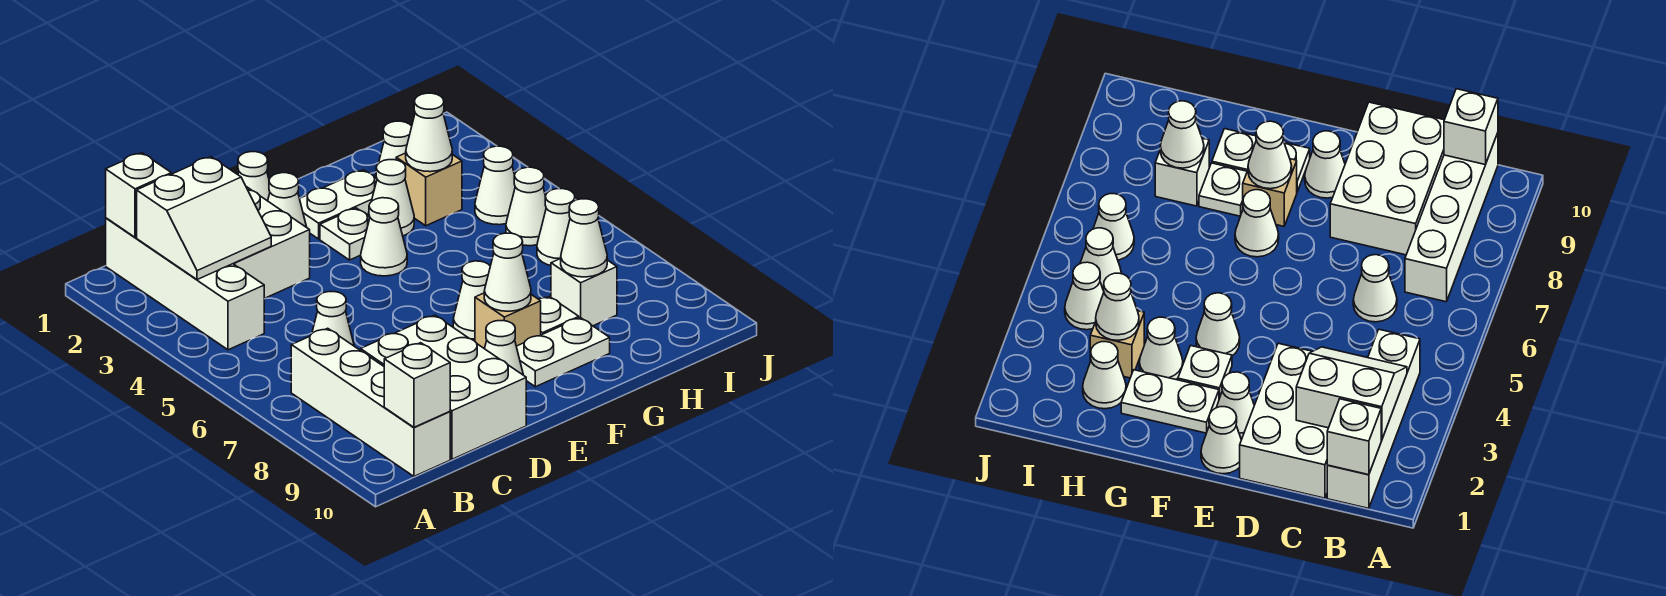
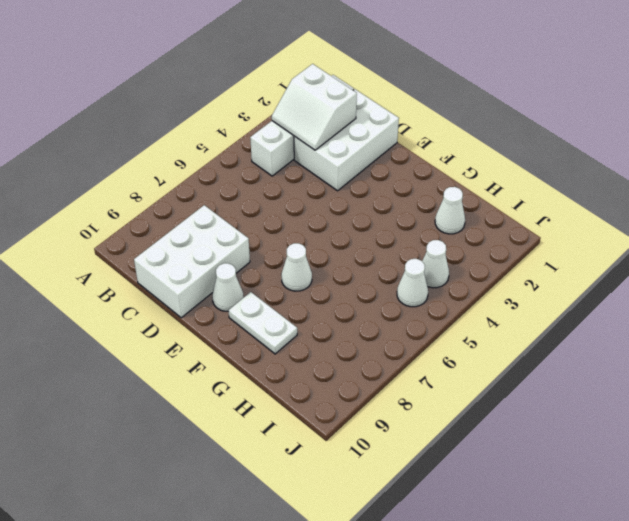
none -> white brick B7:B10 level 1
none -> white cone C6 level 1
none -> white cone E1 level 1

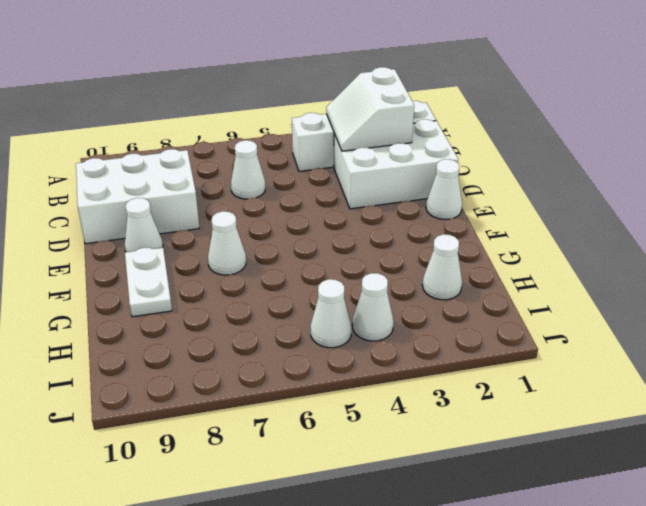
none -> white brick B7:B10 level 1
none -> white cone E2 level 1
none -> white plate F2:G2 level 1

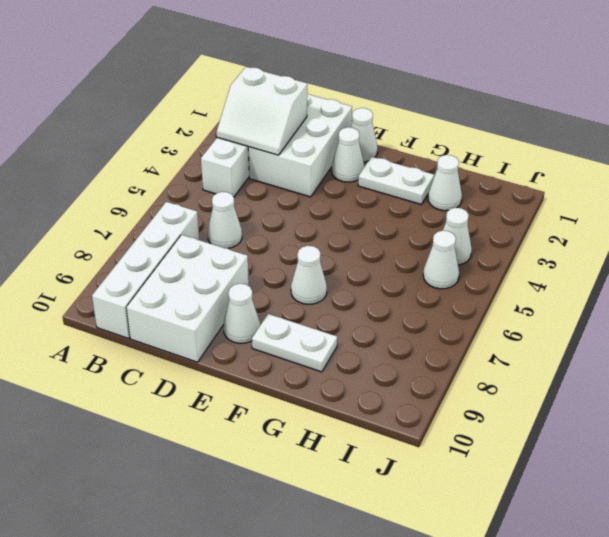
none -> white plate F3 level 1
none -> white cone F4 level 1
none -> tan brick F8 level 1

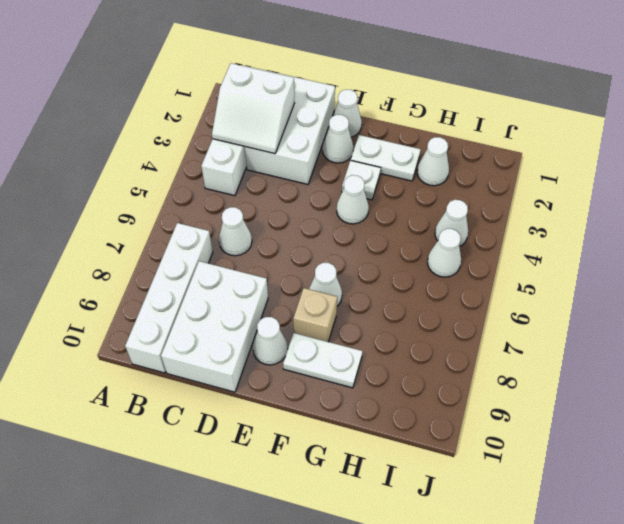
none -> white cone G3 level 1
none -> white plate G8 level 1
none -> tan brick H3 level 1

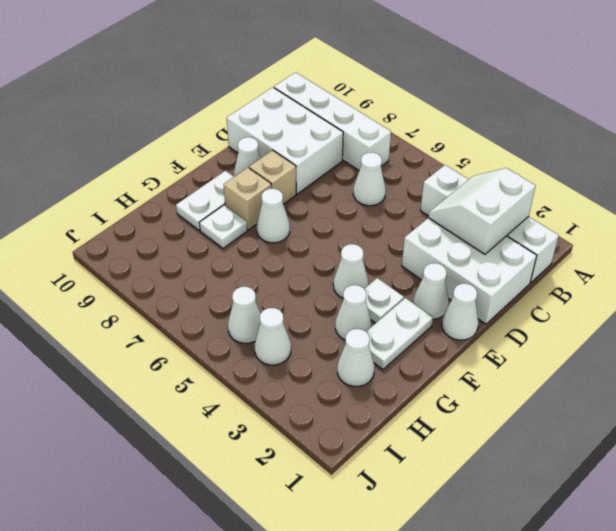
tan brick E8 level 1 -> tan brick H3 level 1
none -> white brick H8 level 1
none -> white cone I6 level 1
none -> white brick B1 level 2

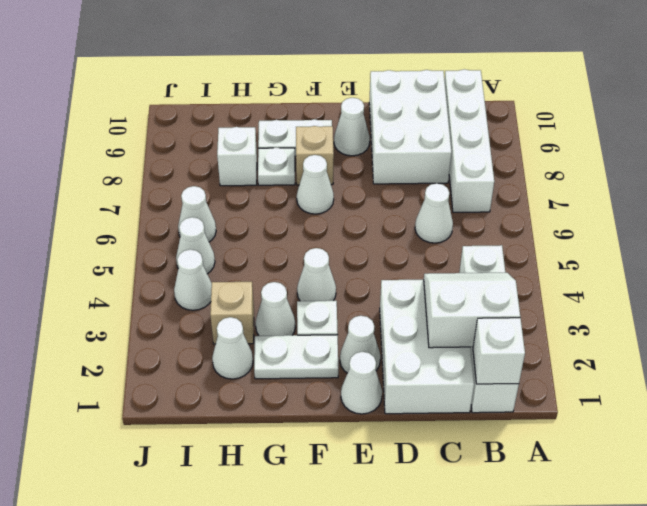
none -> white brick B10 level 2
none -> white cone F8 level 2
none -> white cone H3 level 2

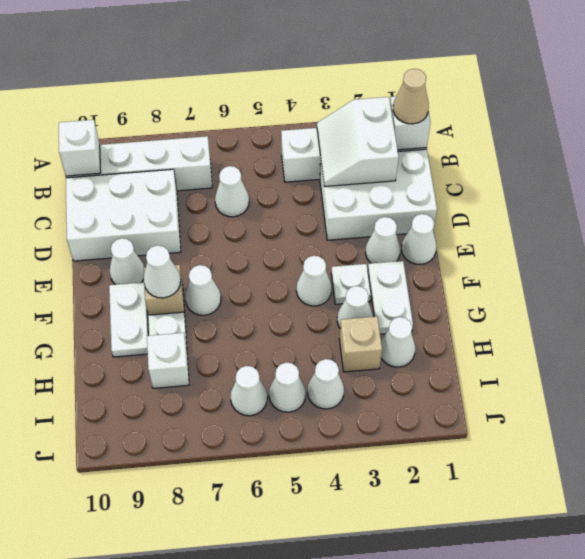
tan cone B1 level 3 -> none
none -> white cone H3 level 2
none -> white cone H8 level 2

